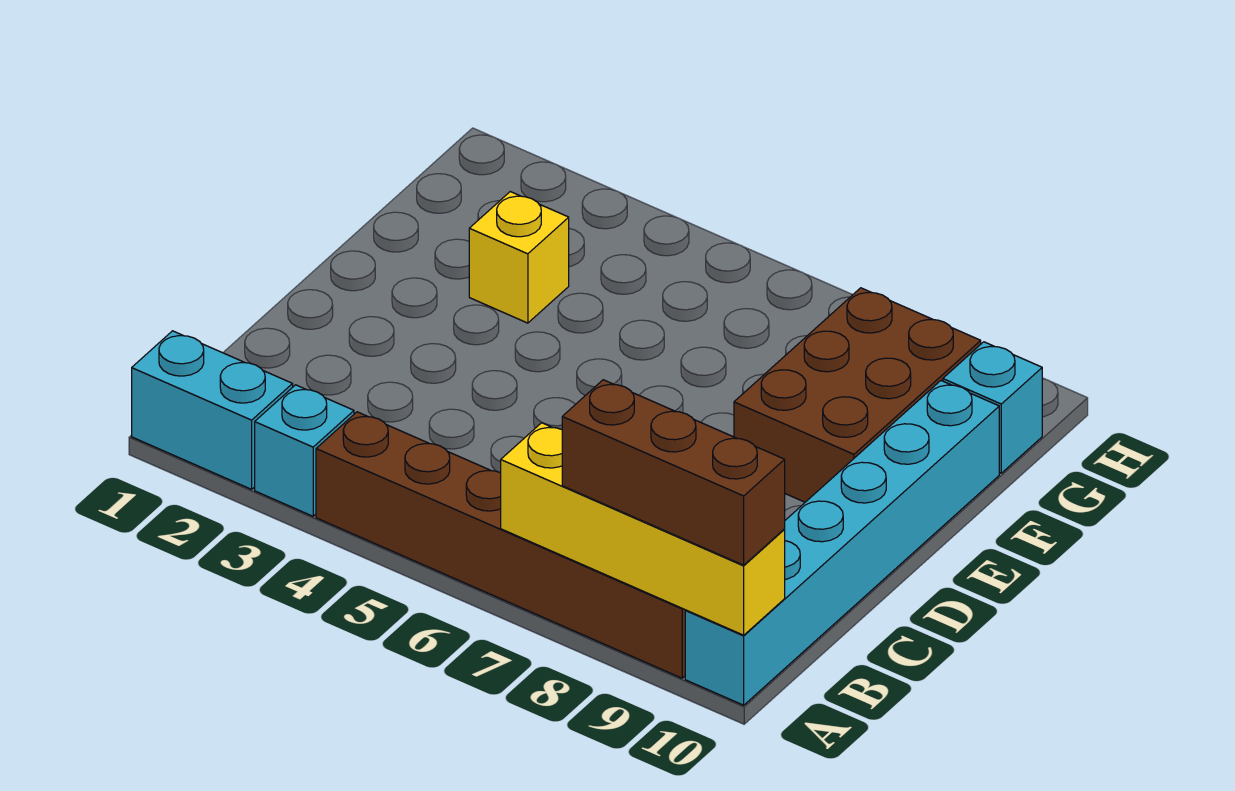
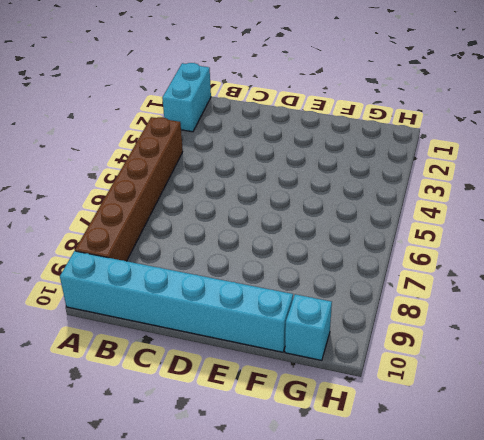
none -> cyan brick A3 level 1
none -> brown brick E8:G9 level 1

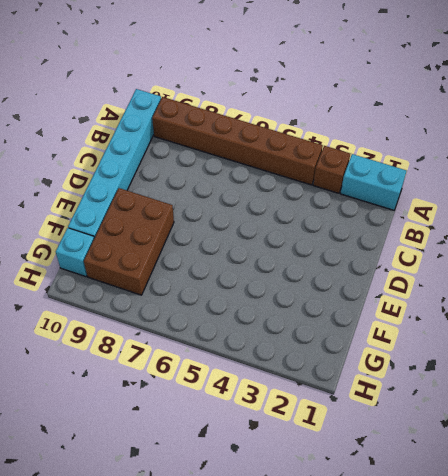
brown brick A3 level 1 -> cyan brick A3 level 1
none -> yellow brick F3 level 1
none -> yellow brick A7:A10 level 2

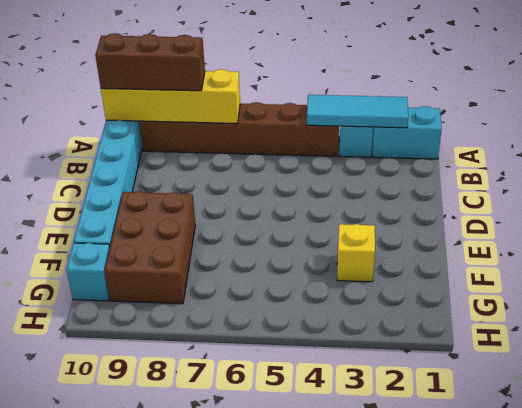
cyan tile A2:A4 level 2 -> none

